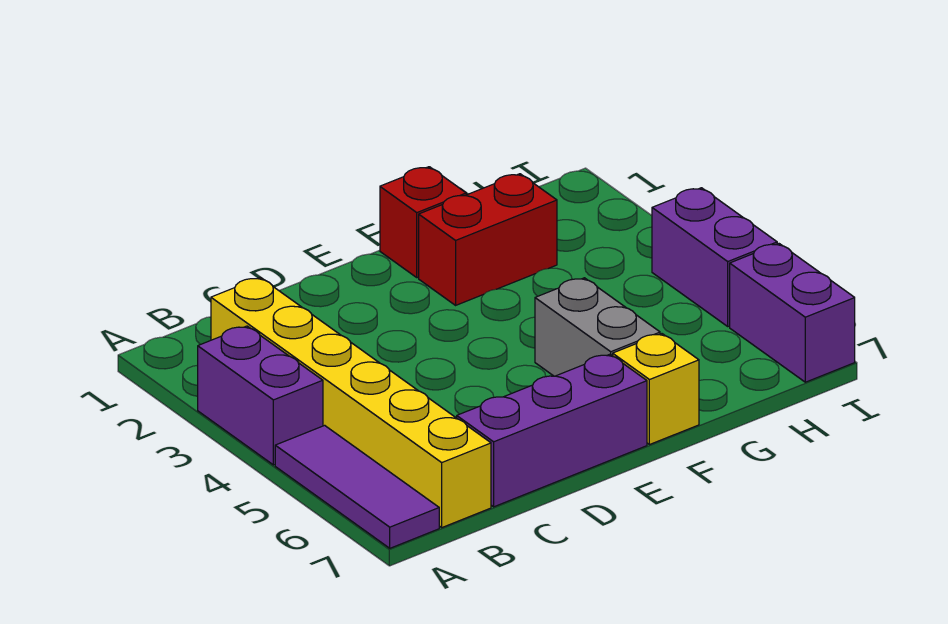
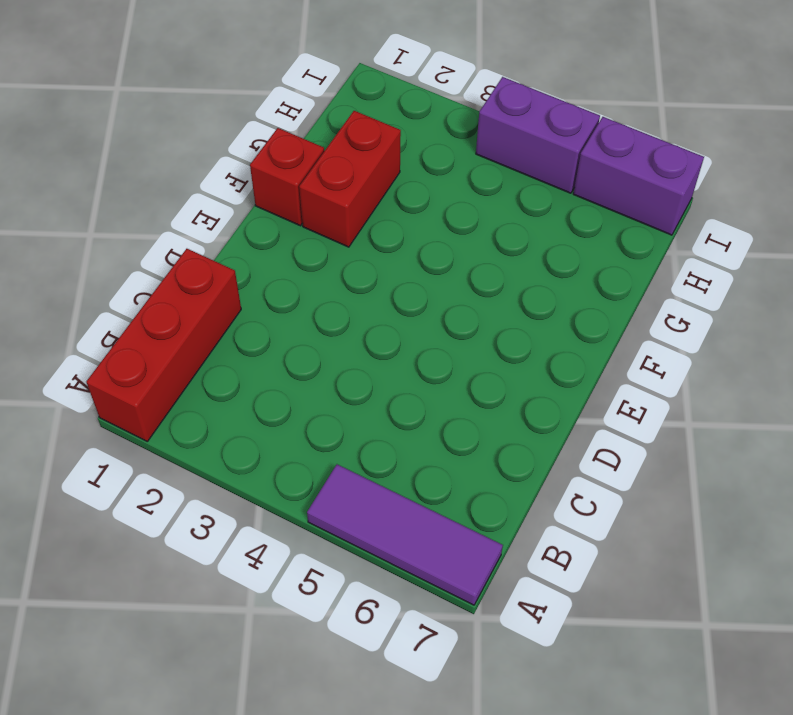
red brick A1:C1 level 1 -> none
none -> purple brick A3:A4 level 1
none -> yellow brick B2:B7 level 1

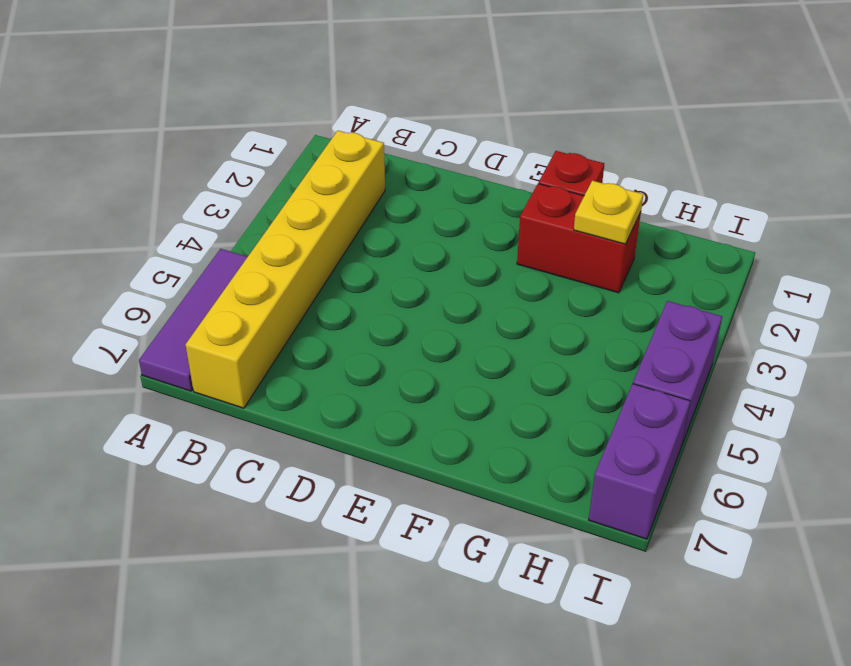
yellow plate G2 level 2 -> none
none -> purple brick A3:A4 level 1
none -> purple brick C7:E7 level 1

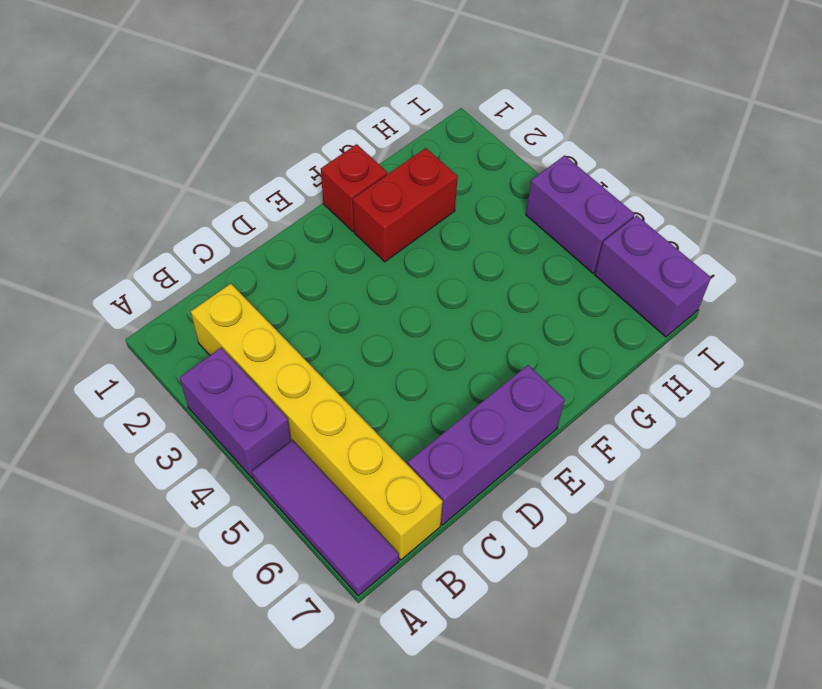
none -> grey brick F5:F6 level 1
none -> yellow brick F7 level 1

